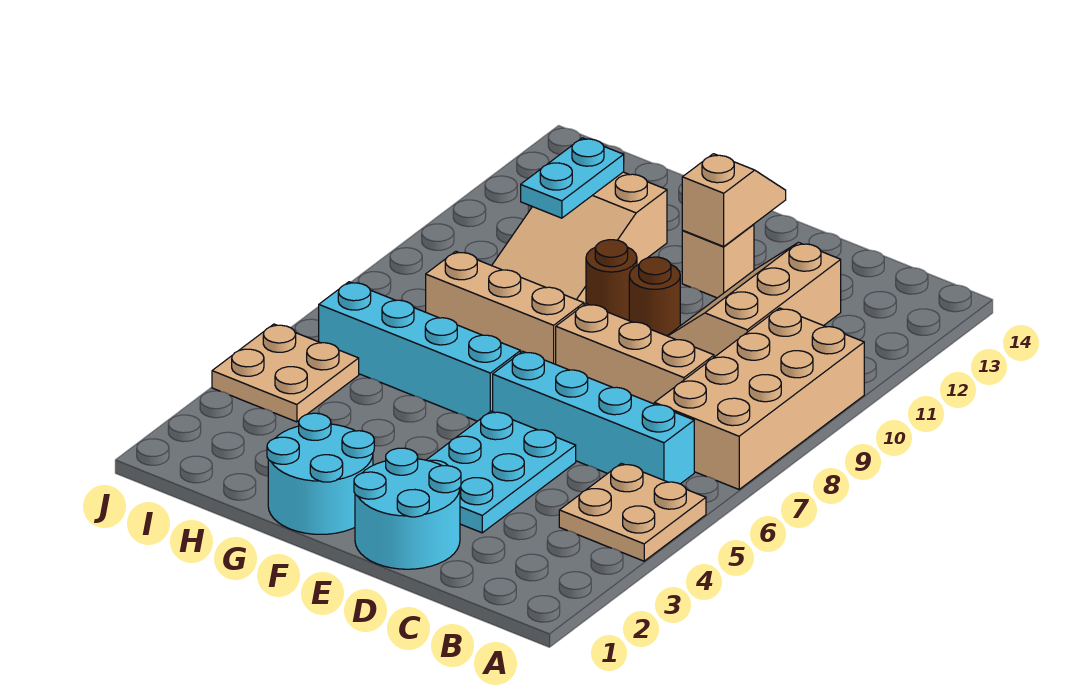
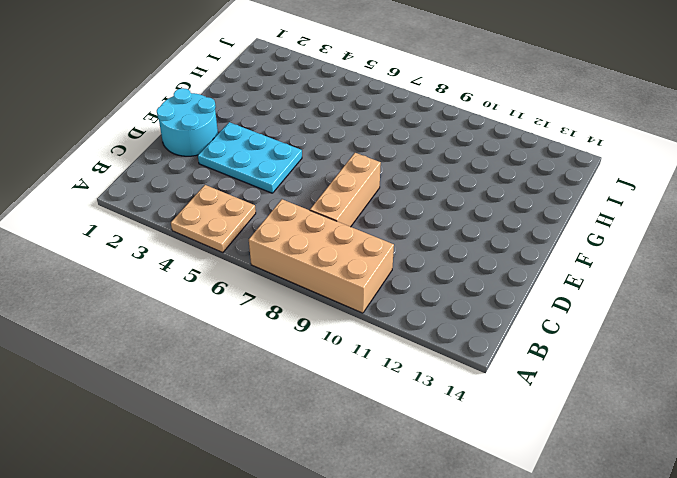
none -> cyan brick B6:E6 level 1
none -> tan slope C10:D12 level 1 top C
none -> brown round brick E10 level 1

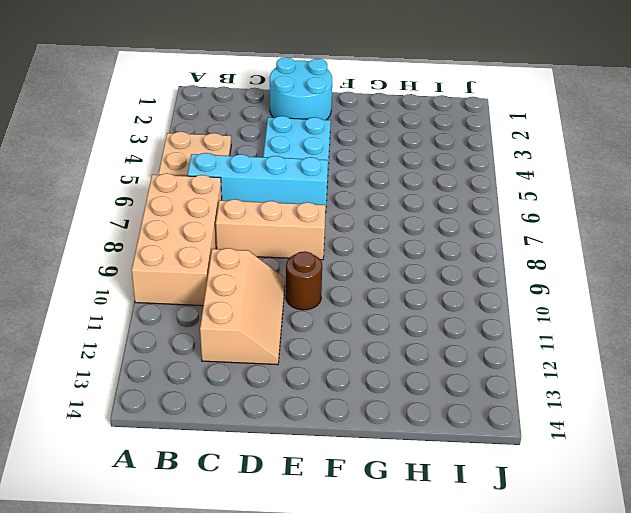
none -> tan brick E12 level 1
none -> cyan round brick F1:G2 level 1
none -> cyan brick F6:I6 level 1

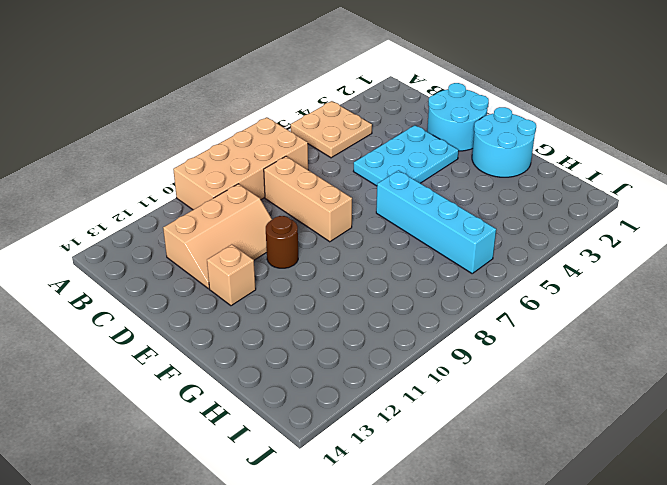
none -> cyan brick B6:E6 level 1
none -> tan brick F8:H8 level 1
none -> brown round brick F10 level 1

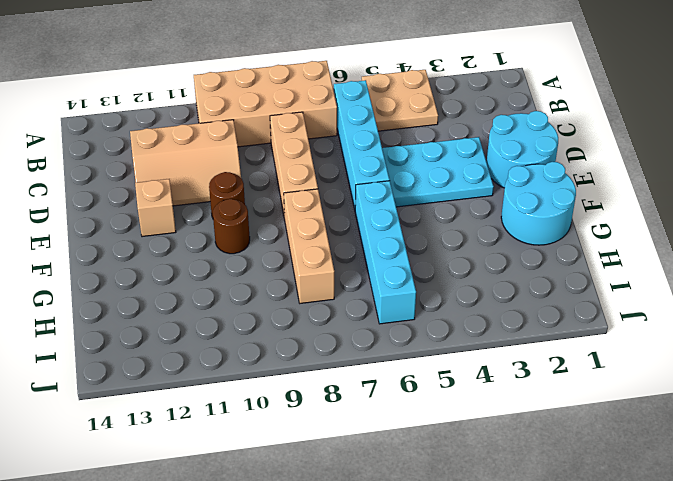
none -> tan slope G10:H12 level 1 top 12
none -> tan plate I4:J5 level 1
none -> tan slope E12:E13 level 2 top 12

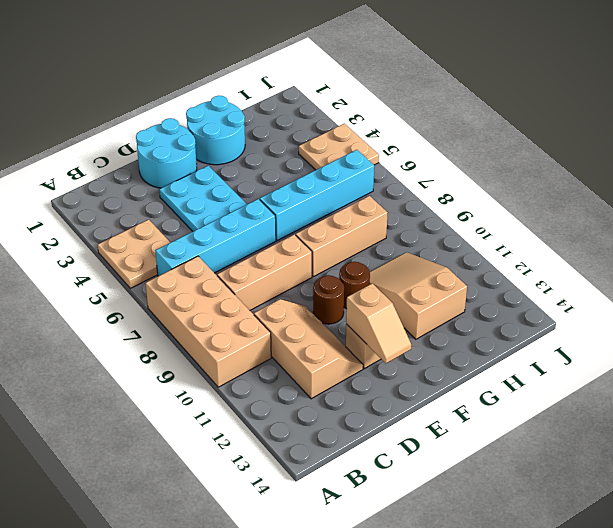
none -> cyan plate H11:H12 level 2

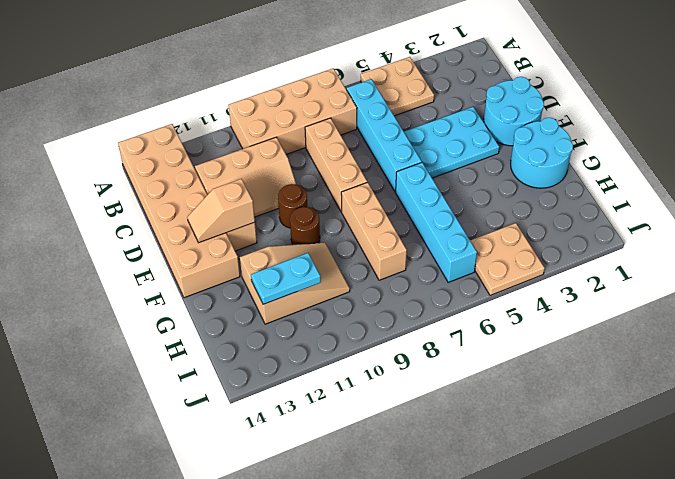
tan brick A13:F14 level 1 -> none

